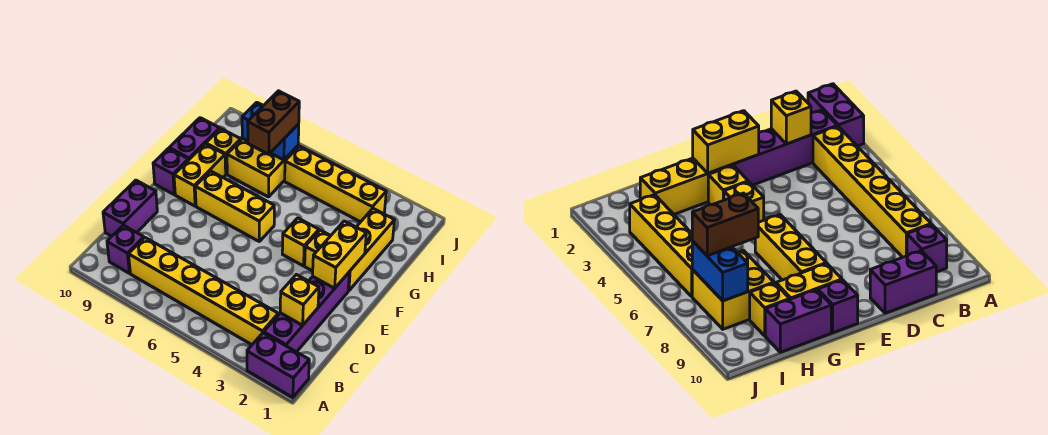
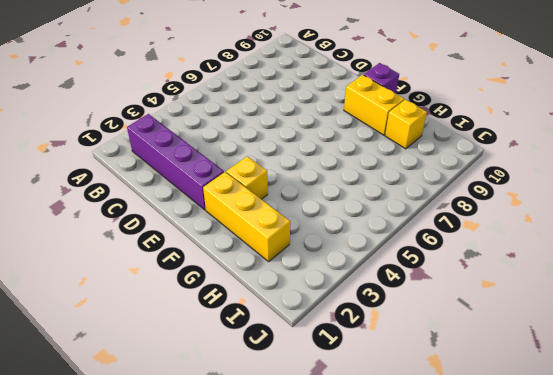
none -> purple brick A1:A2 level 1
none -> yellow brick B3:B8 level 1
none -> purple brick B9 level 1

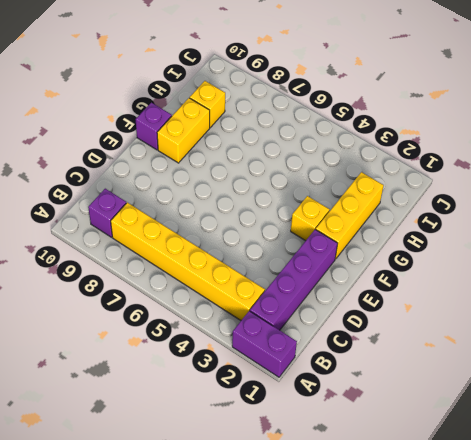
none -> purple brick C10:D10 level 1
none -> yellow brick F4 level 1
none -> yellow brick F6:F8 level 1

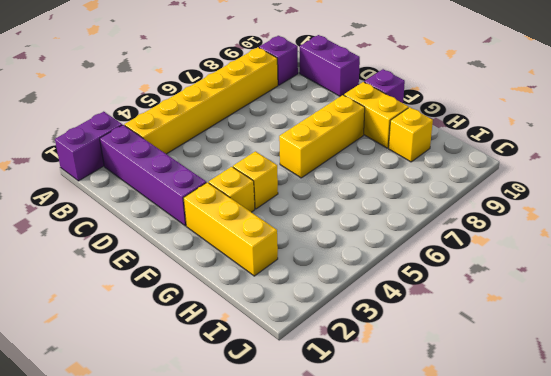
none -> purple brick G10:H10 level 1
none -> yellow brick H7:I8 level 1
none -> yellow brick I3:I6 level 1

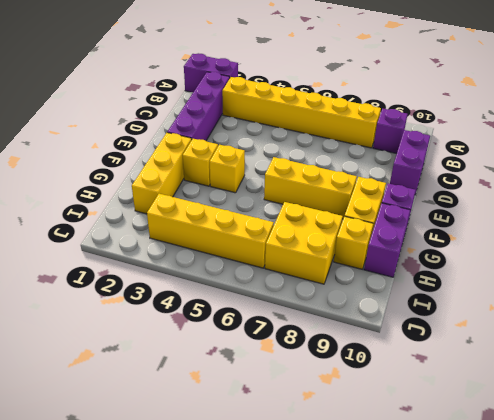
none -> yellow brick C2 level 2
none -> yellow brick E2:F2 level 2
none -> blue brick I7:I8 level 2

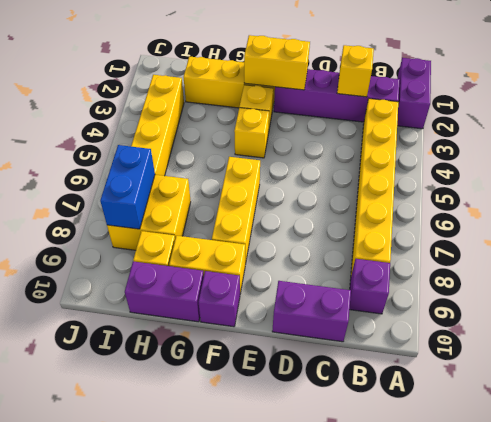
none -> brown brick H7:I7 level 3

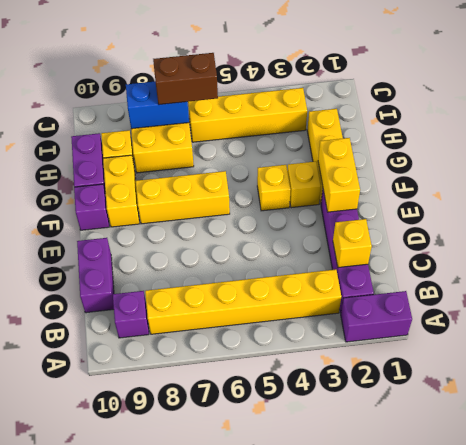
brown brick I6:I7 level 3 -> brown brick H7:I7 level 3

